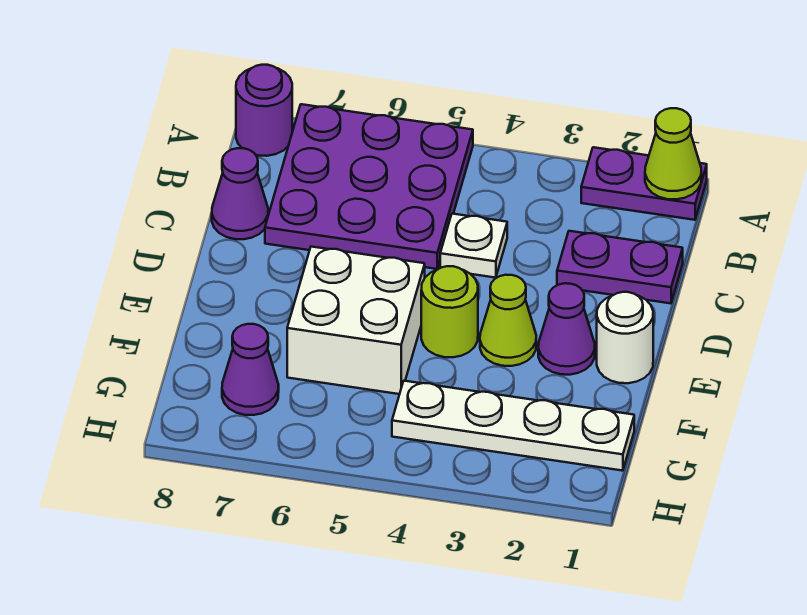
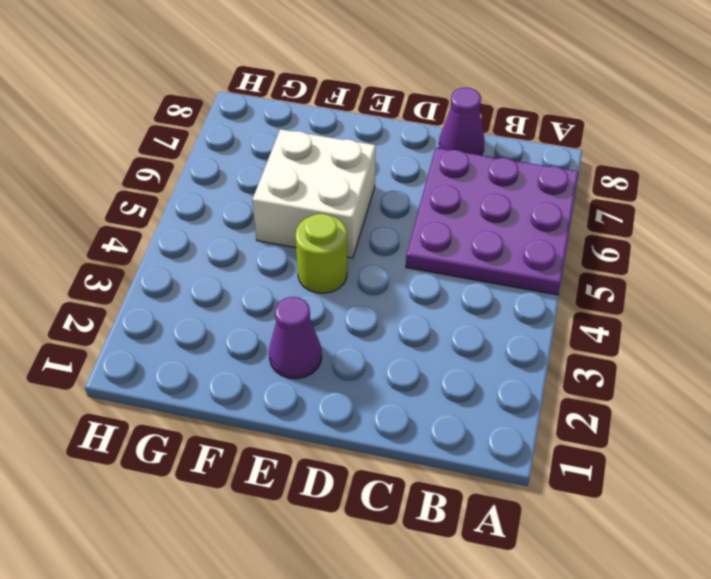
none -> purple plate A1:A2 level 1
none -> purple round brick A8 level 1
none -> purple plate C1:C2 level 1

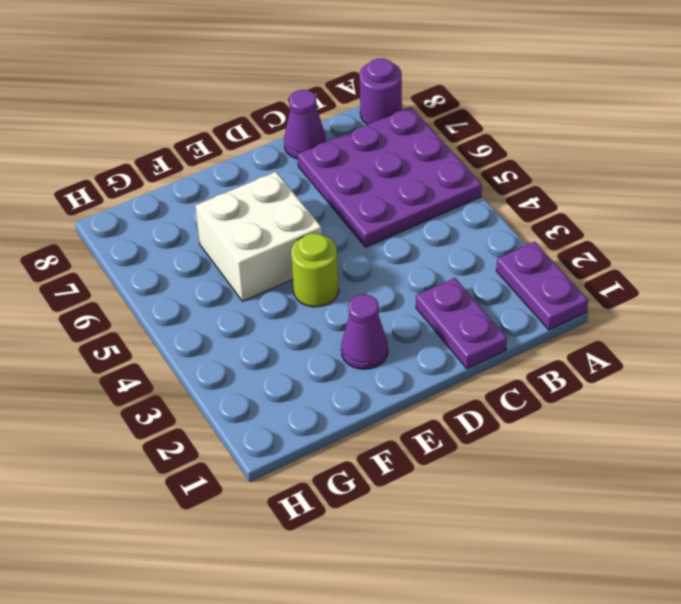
none -> white plate C4 level 1
none -> white round brick E1 level 1
none -> lime cone E3 level 1

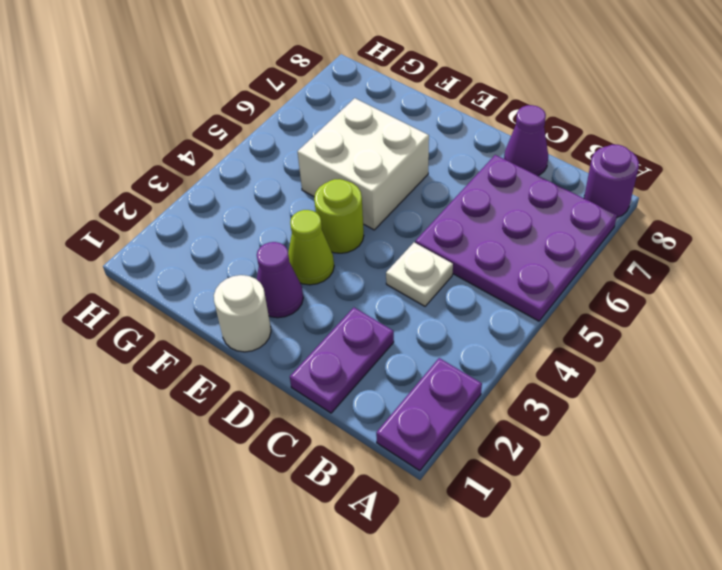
none -> white plate G1:G4 level 1
none -> purple cone G7 level 1
none -> lime cone A1 level 2

